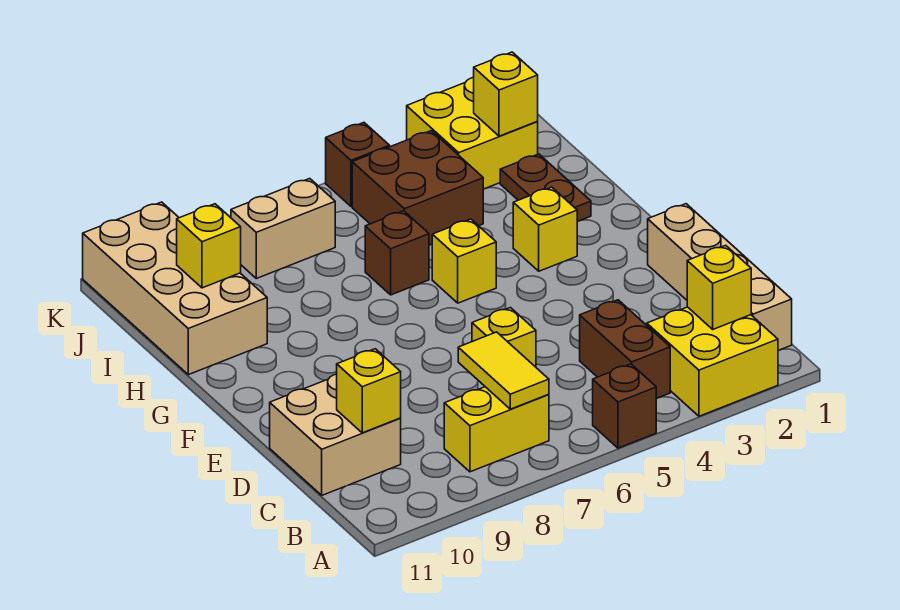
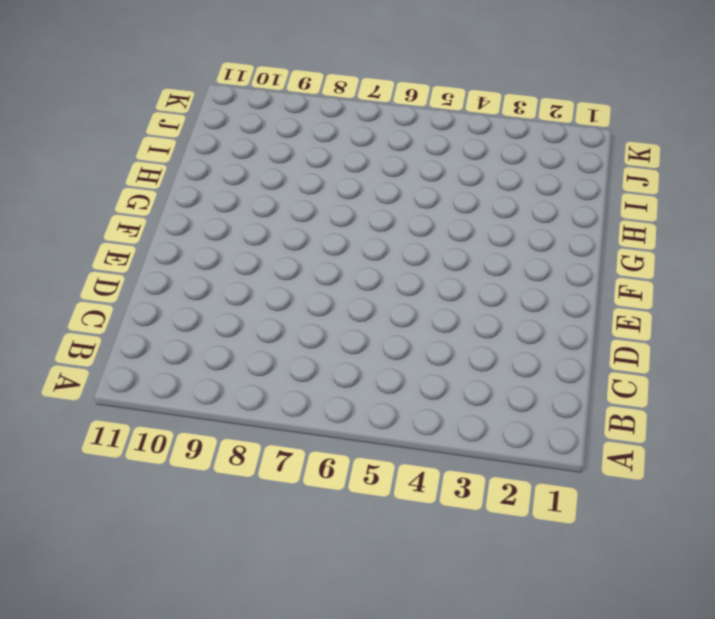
none -> yellow brick A2:B3 level 1
none -> brown brick A5 level 1
none -> tan brick B1:E1 level 1

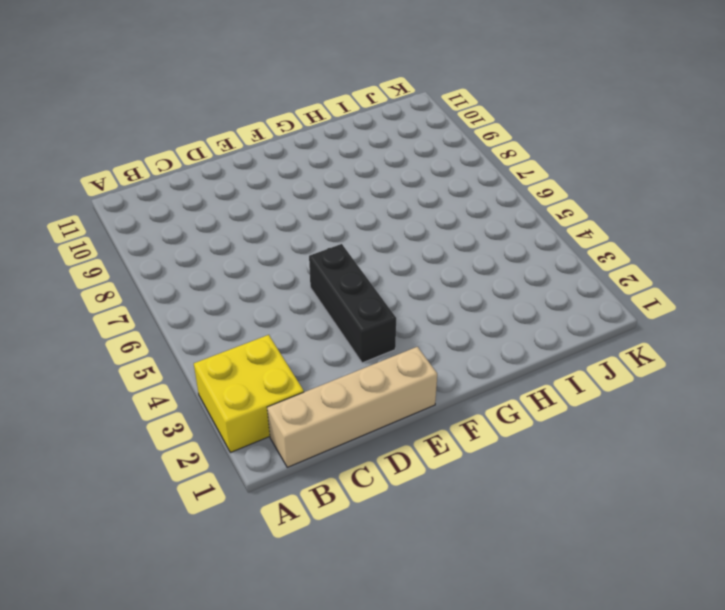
black brick E3:E5 level 1 -> none
none -> brown brick A5 level 1
none -> brown brick B4:C4 level 1
none -> yellow brick B7:B8 level 1

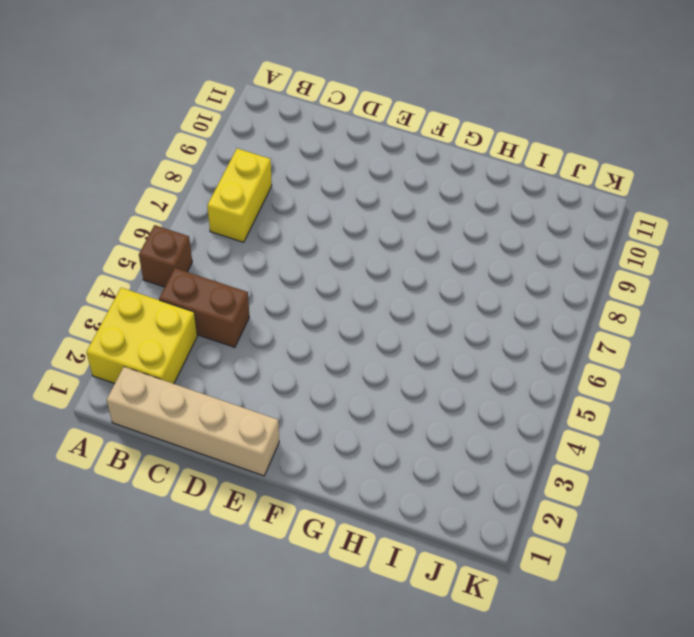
none -> tan brick C10:D11 level 1
none -> yellow brick D6 level 1
none -> yellow brick G3 level 1

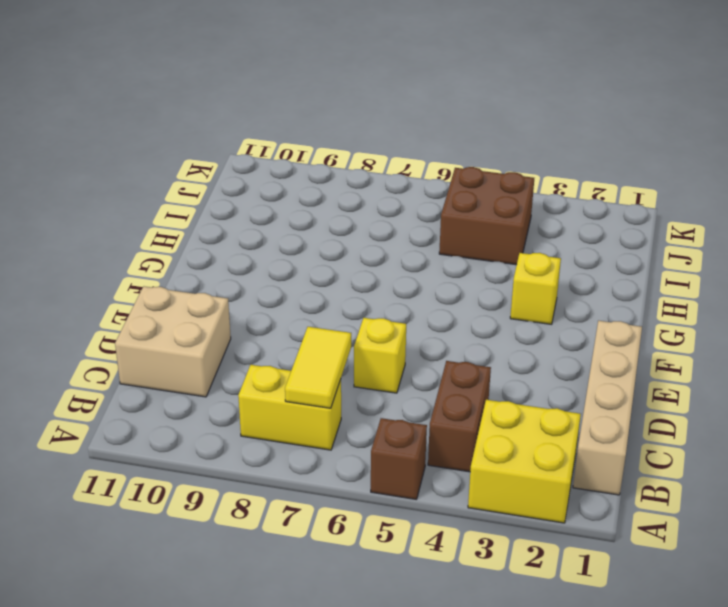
none -> yellow brick G5 level 1
none -> brown plate H2:I2 level 1
none -> brown brick H6 level 1

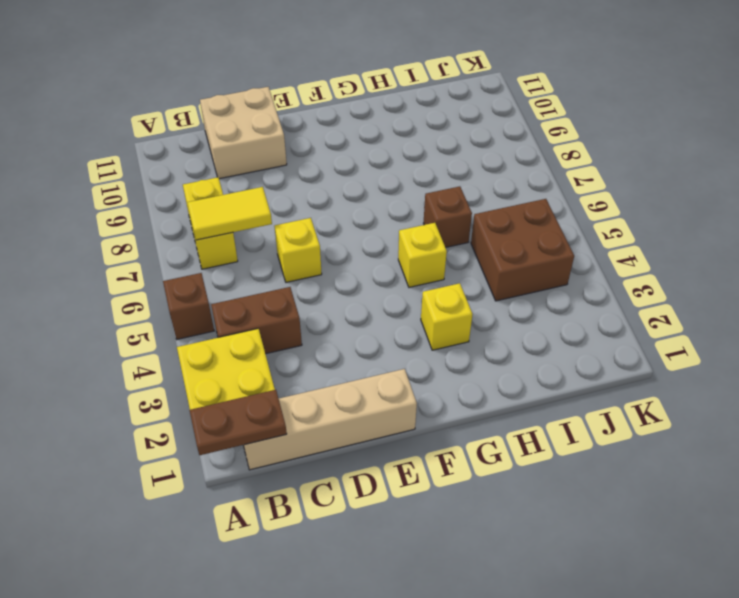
brown plate A1:B1 level 2 -> brown plate H2:I2 level 1
none -> tan brick H10:K11 level 1
none -> yellow brick J2:K3 level 1
none -> tan brick J7:J8 level 1

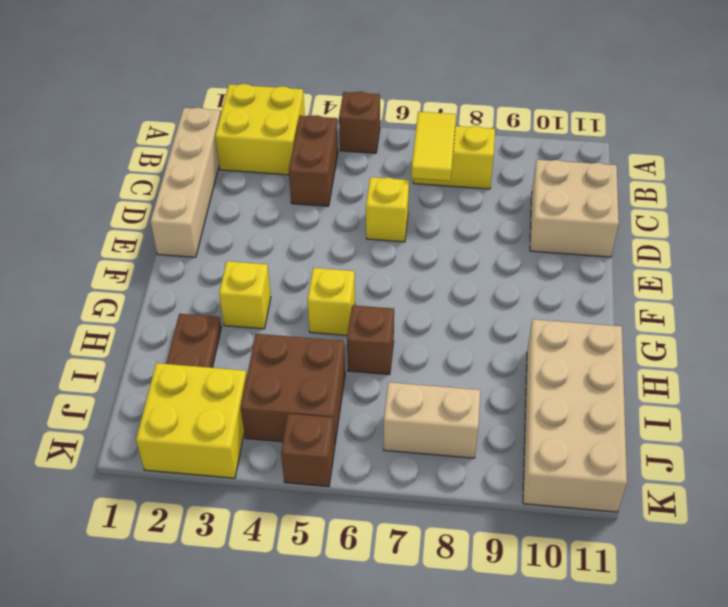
none -> yellow brick B2 level 2
none -> yellow brick C10 level 2
none -> yellow brick I10 level 2

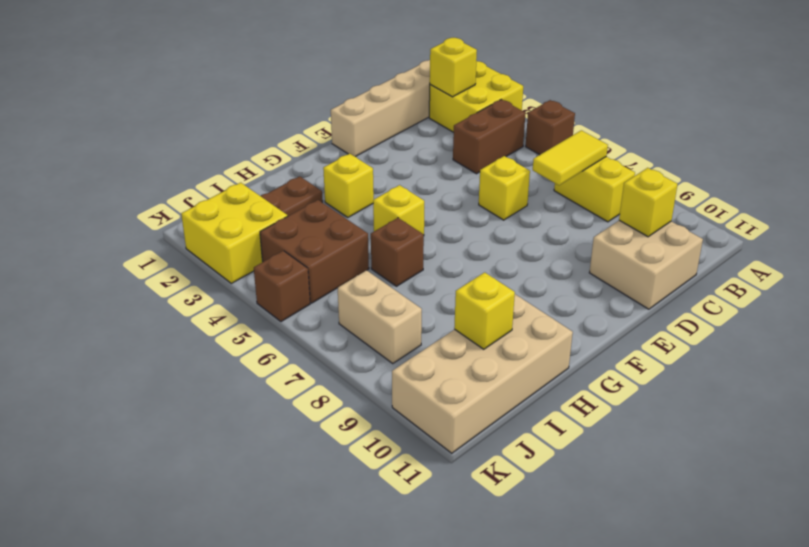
none -> yellow brick J2 level 2

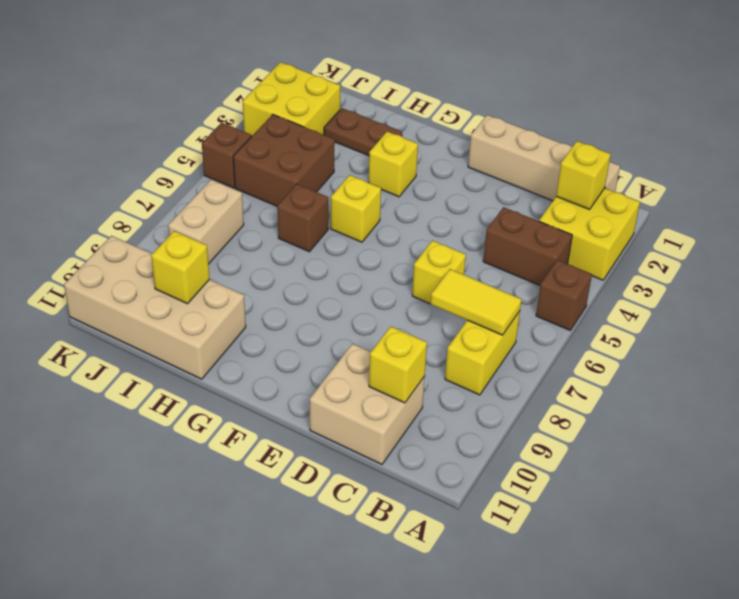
none -> yellow brick J2 level 2

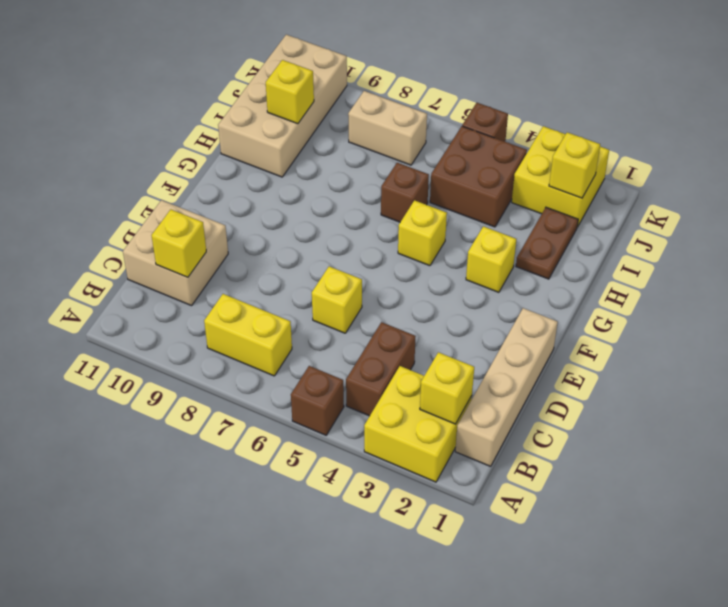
none -> yellow tile B7:C7 level 2

